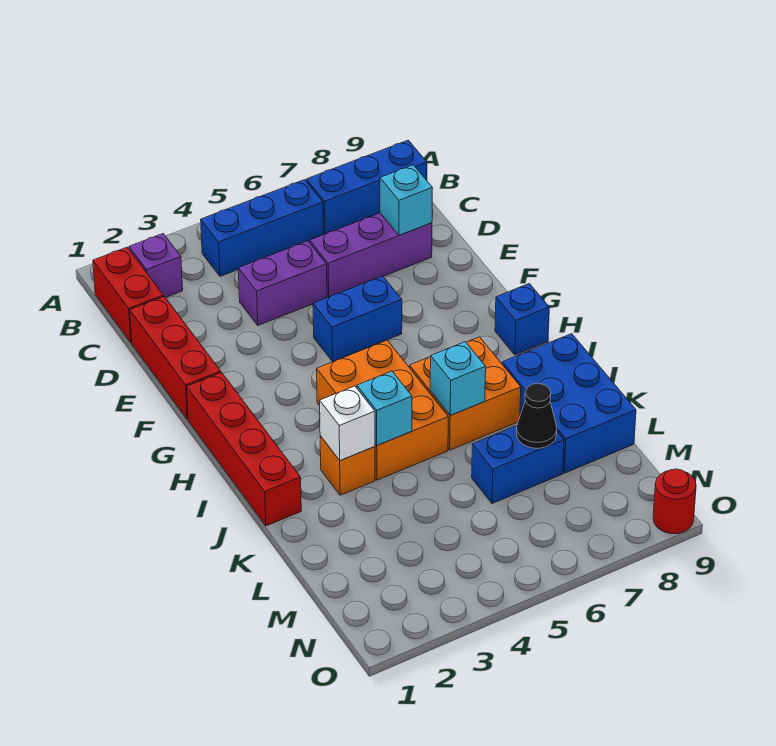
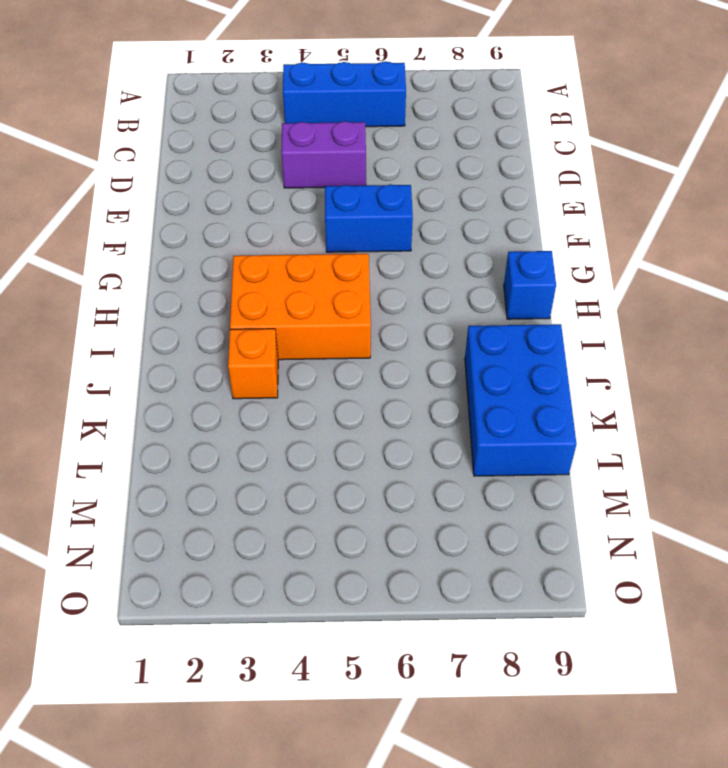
orange brick H3:I5 level 1 -> orange brick H4:J5 level 1
none -> red brick B1:C1 level 1
none -> purple brick B2 level 1
none -> blue brick B7:B9 level 1

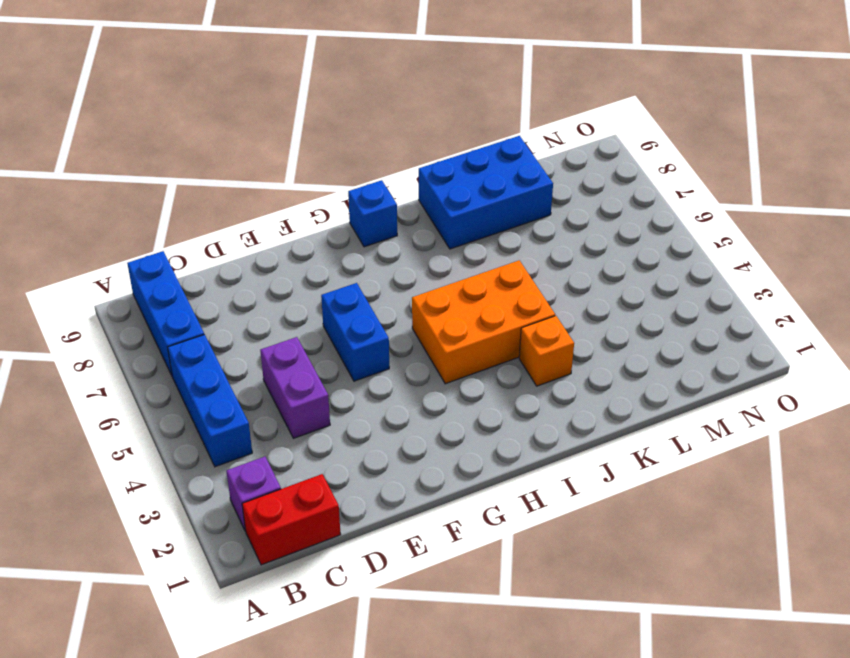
none -> red brick D1:F1 level 1
none -> purple brick D6:D8 level 1
none -> red brick G1:J1 level 1

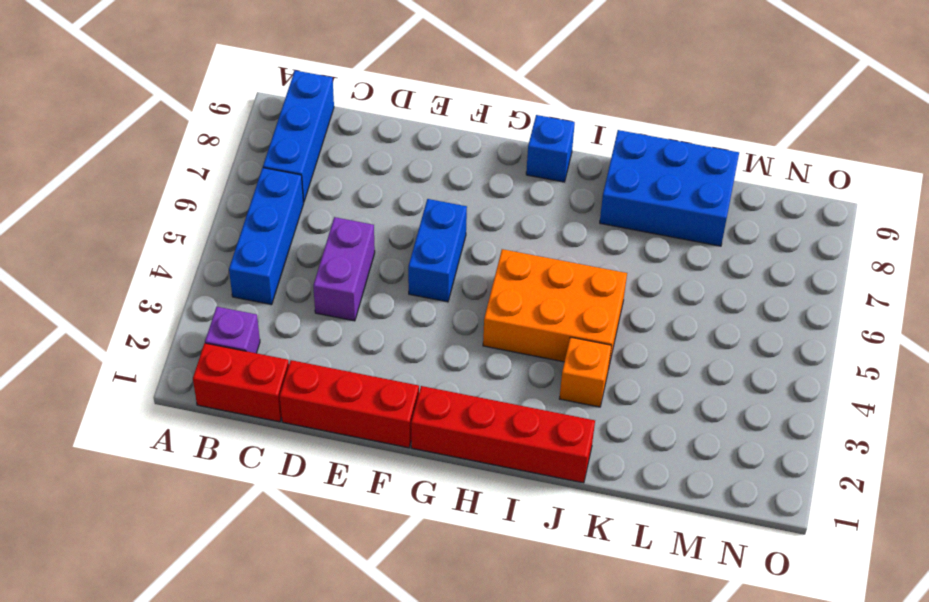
none -> purple brick D6:D8 level 1
none -> orange brick I6:J7 level 1
none -> blue brick L6:L7 level 1

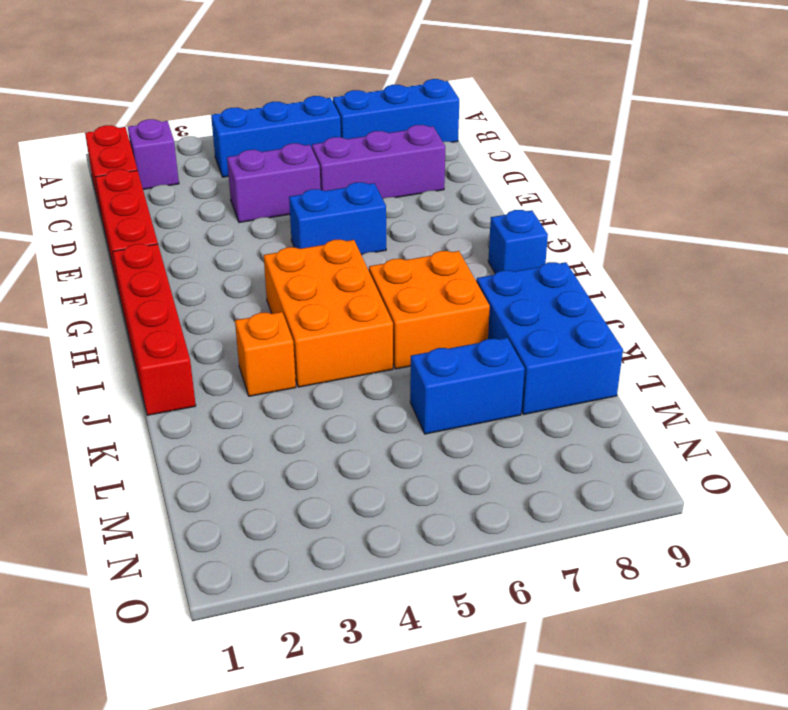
none -> red round brick O9 level 1
none -> cyan brick D8 level 2
none -> white brick J3 level 2

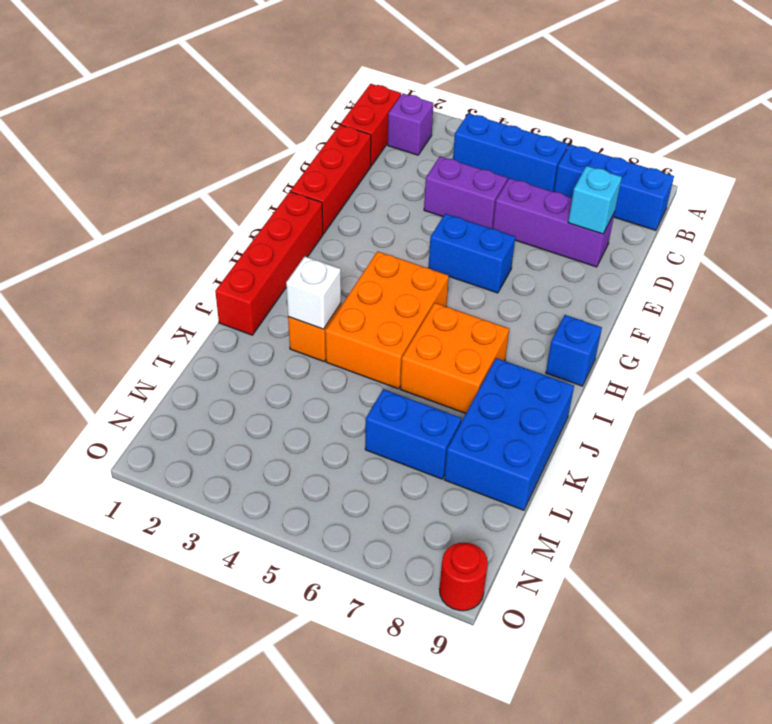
none -> cyan brick J4 level 2
none -> cyan brick J6 level 2
none -> black cone L7 level 2

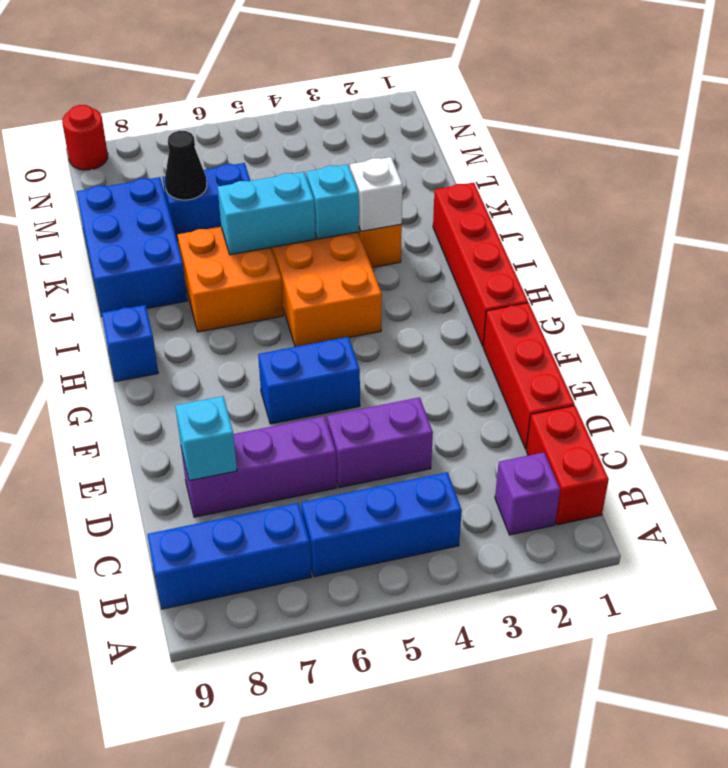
cyan brick J5:J6 level 2 -> cyan brick J6 level 2

